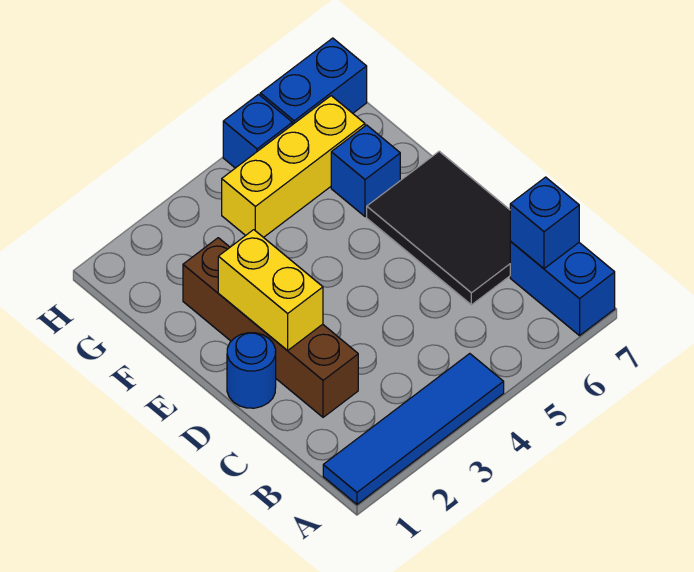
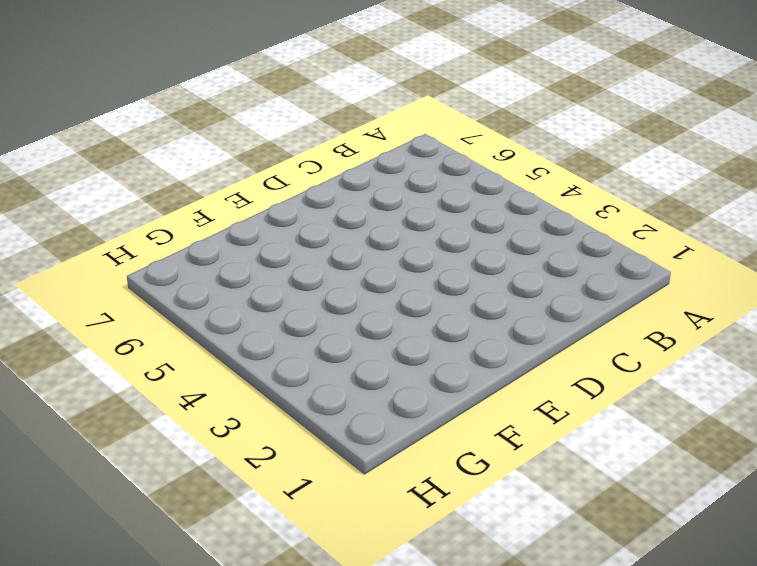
none -> blue tile A1:A4 level 1
none -> blue brick A7:B7 level 1

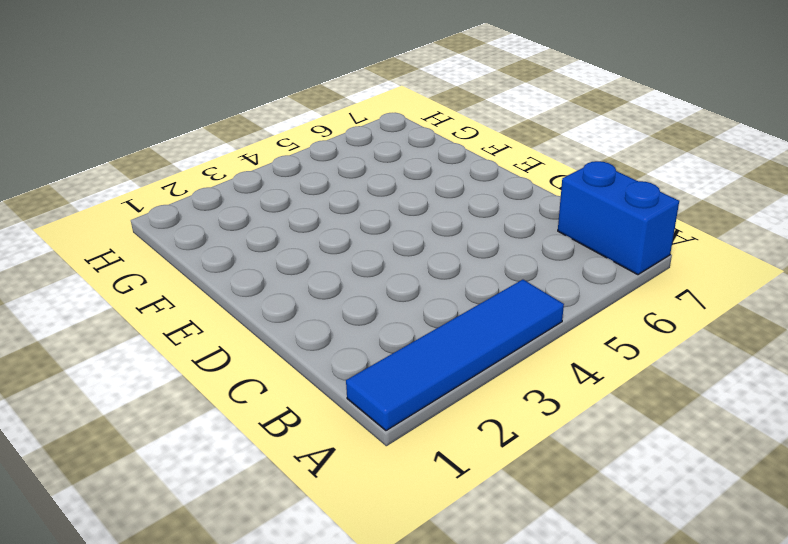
none -> brown brick C2:F2 level 1
none -> black tile C6:E7 level 1

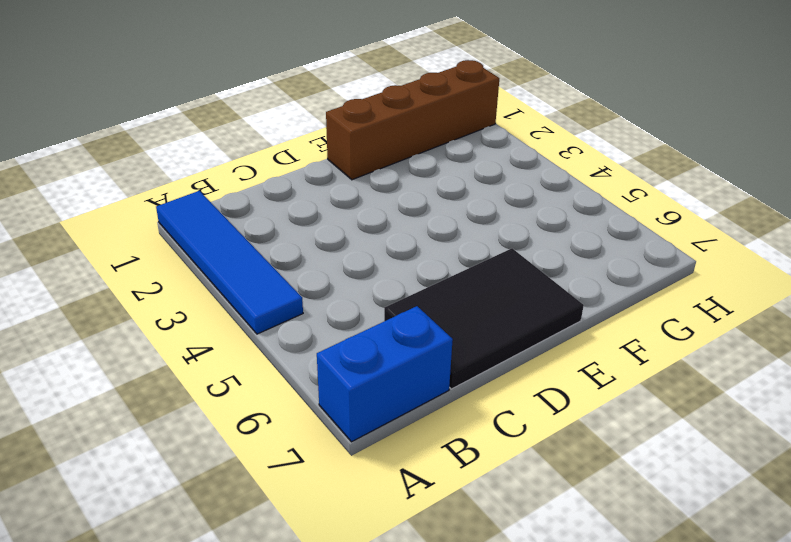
brown brick E1:H1 level 1 -> brown brick C2:F2 level 1
none -> blue round brick D1 level 1
none -> blue brick F6 level 1

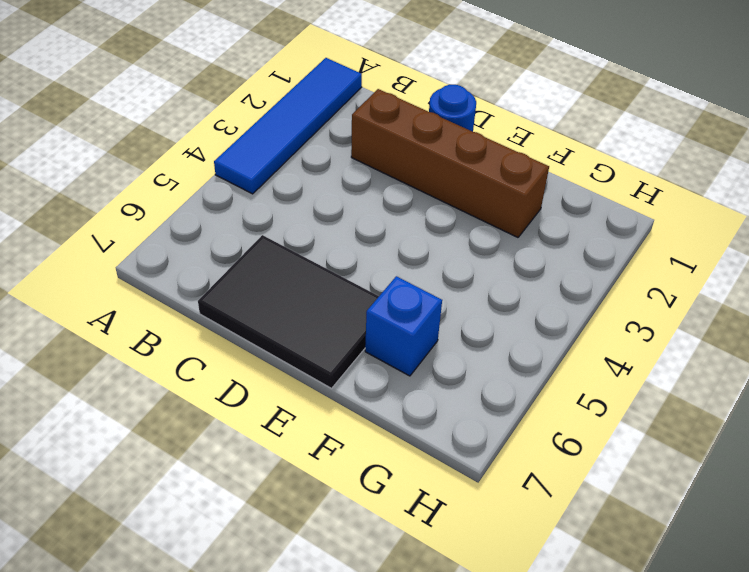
none -> blue brick A7:B7 level 1
none -> yellow brick G4:G6 level 1

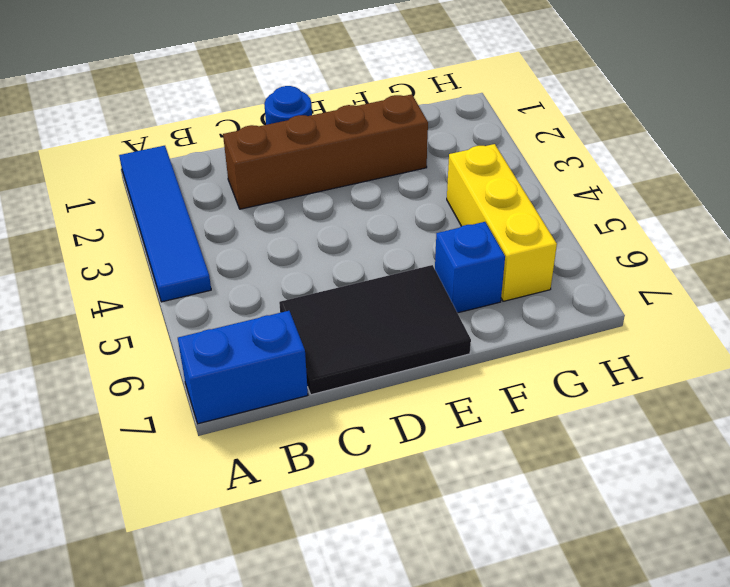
none -> blue brick H5 level 1
none -> blue brick H6:H7 level 1

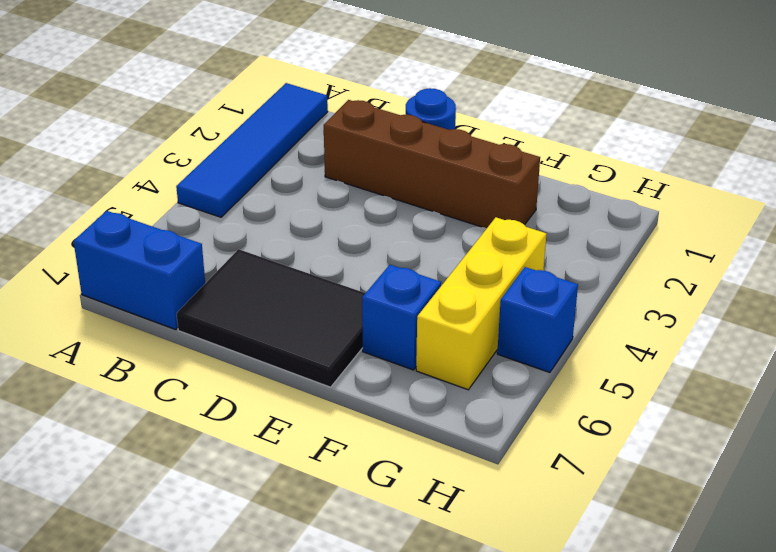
none -> blue brick H6:H7 level 1
none -> blue brick B7 level 2

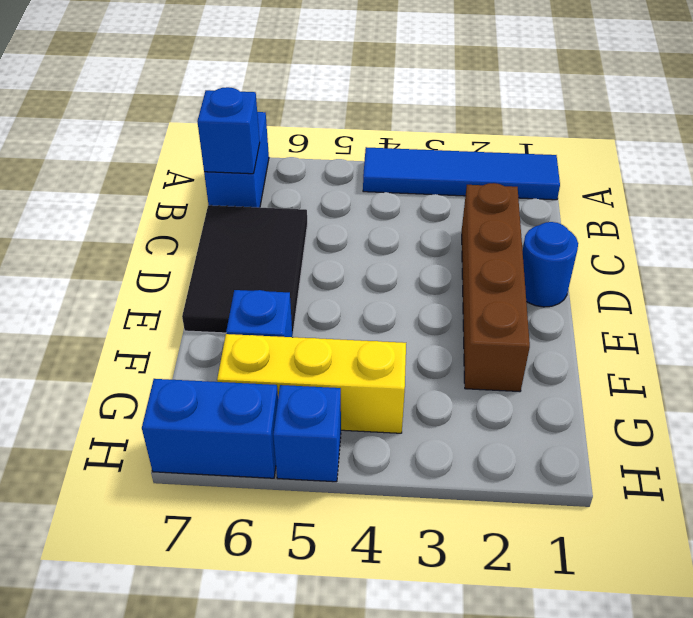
none -> yellow brick D2:E2 level 2

